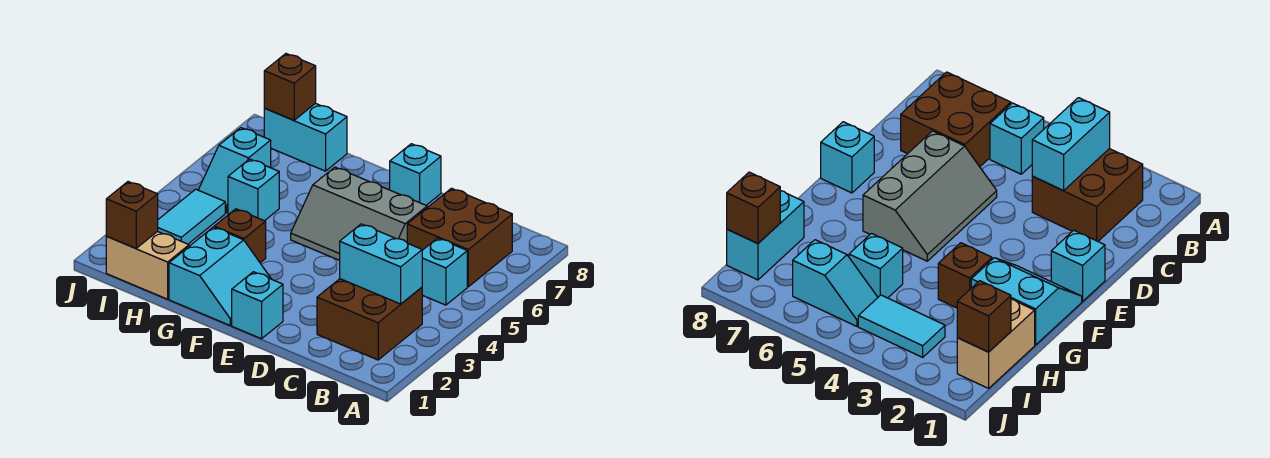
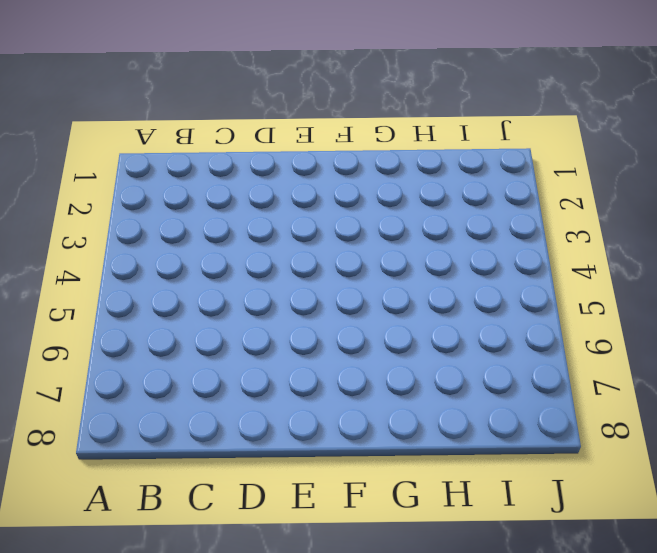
none -> brown brick B2:C3 level 1
none -> cyan brick B5 level 1
none -> brown brick B6:C7 level 1

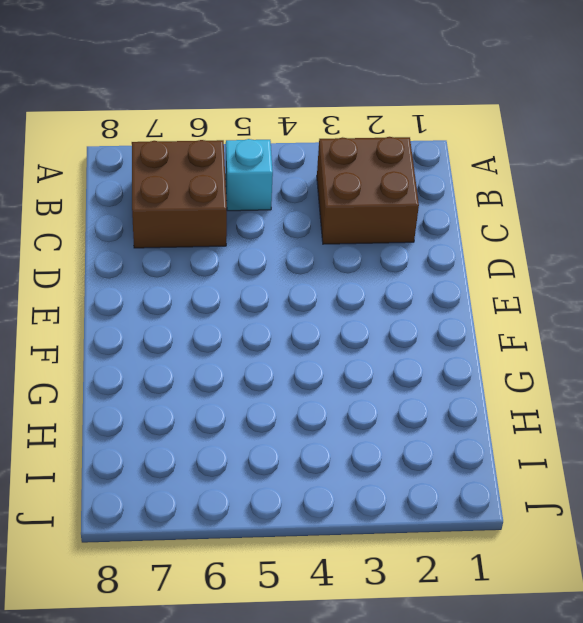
none -> grey slope D5:F6 level 1 top 6
none -> cyan brick E1 level 1
none -> cyan brick E8 level 1

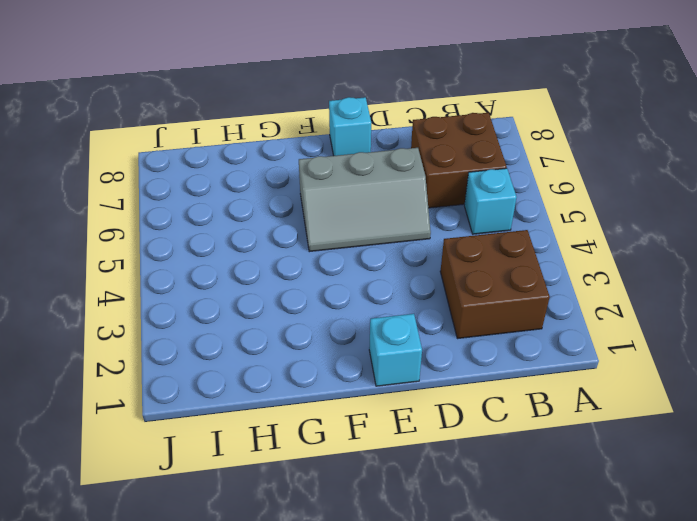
none -> cyan slope F1:G2 level 1 top G
none -> brown brick G3 level 1
none -> tan brick H1:I1 level 1

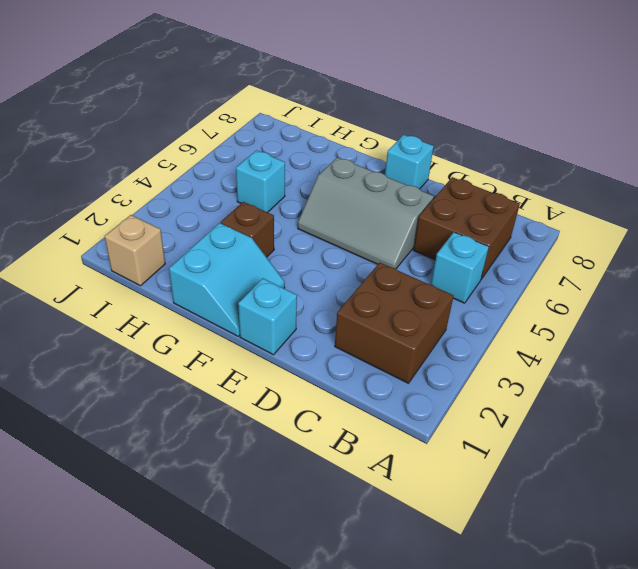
tan brick I1 level 1 -> tan brick H1:I1 level 1
none -> cyan brick H8:I8 level 1
none -> cyan tile I3:I4 level 1
none -> cyan slope I5:I6 level 1 top 6

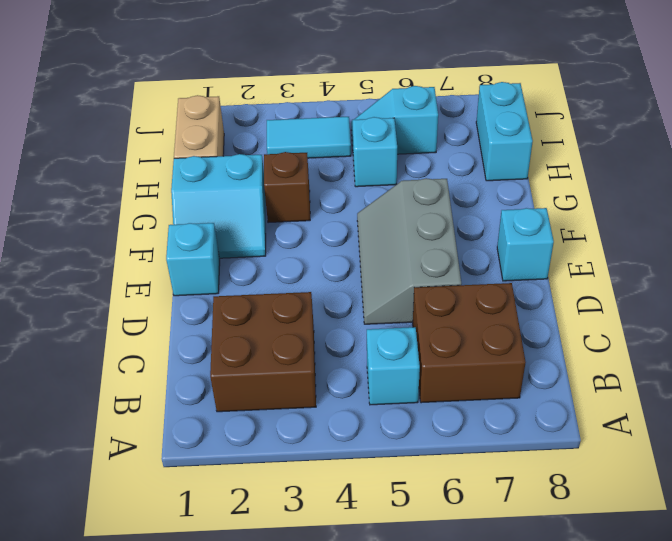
none -> cyan brick B3:C3 level 2
none -> brown brick I1 level 2
none -> brown brick I8 level 2

